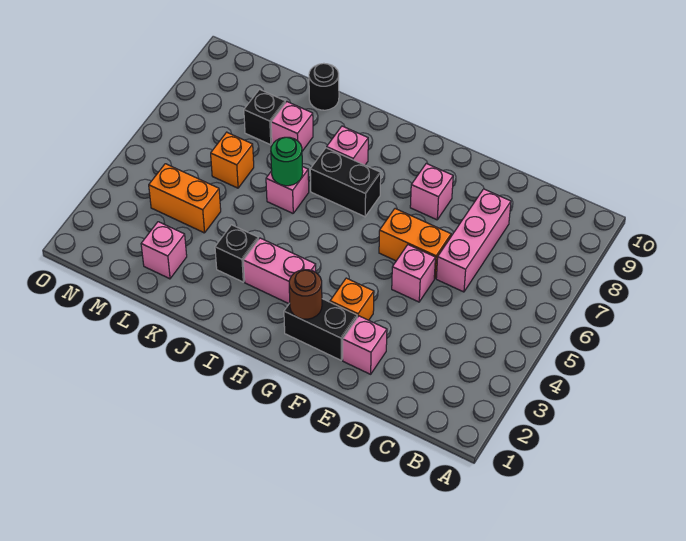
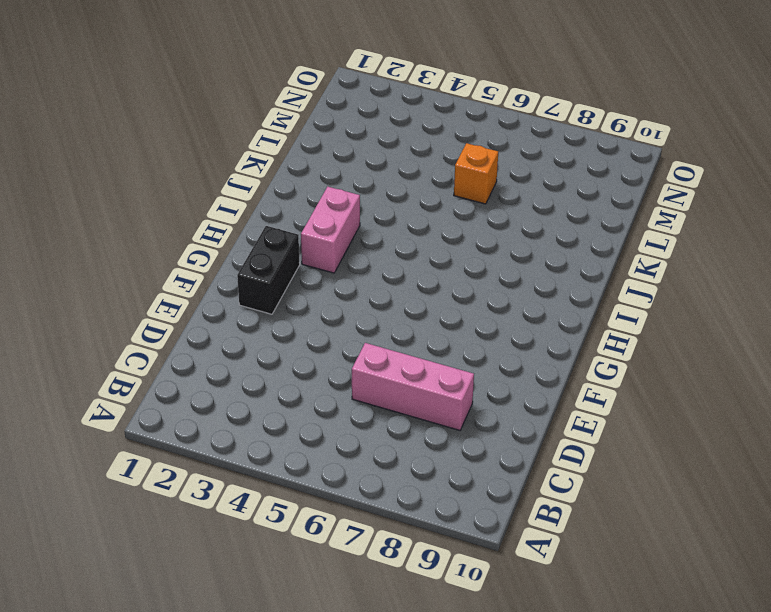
none -> pink brick E2 level 1
none -> pink brick E5 level 1
none -> orange brick E6:F6 level 1

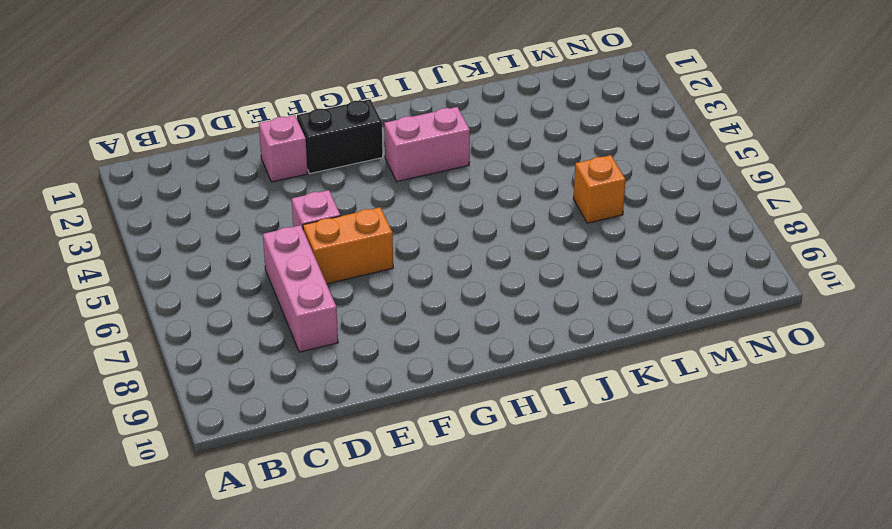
none -> orange brick F3 level 1
none -> pink brick F8 level 1
none -> black brick H7:I7 level 1

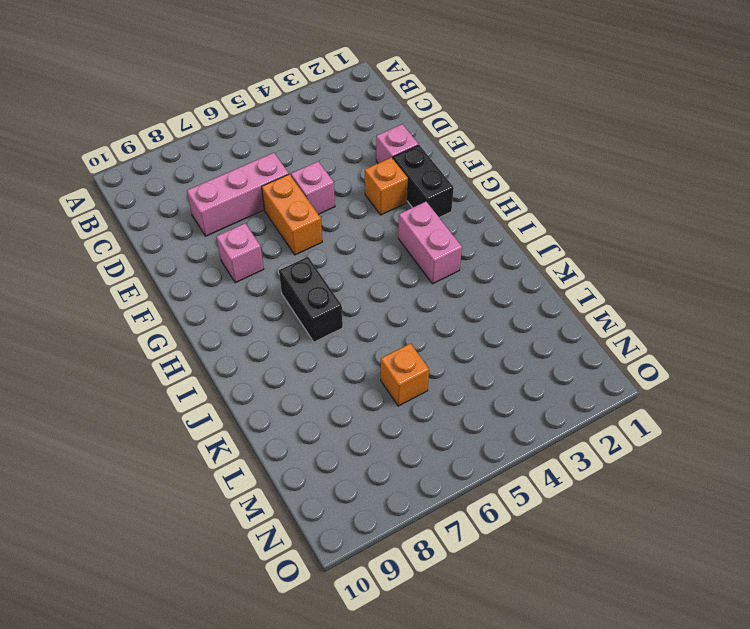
none -> pink brick I8 level 1
none -> black brick J3 level 1
none -> pink brick J6 level 1

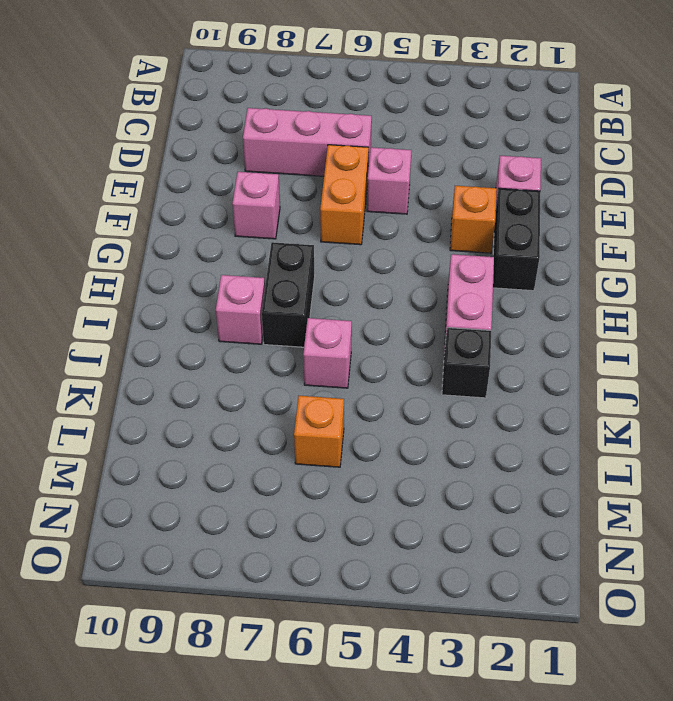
none -> pink brick K8 level 1
none -> black round brick K10 level 1
none -> pink brick L2 level 1

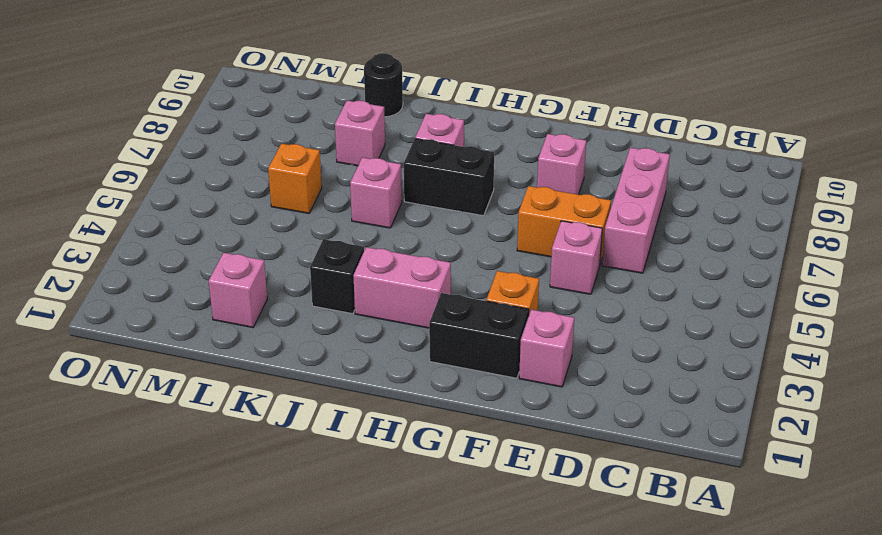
none -> orange brick L4:M4 level 1
none -> black brick L8 level 1
none -> brown round brick G2 level 2

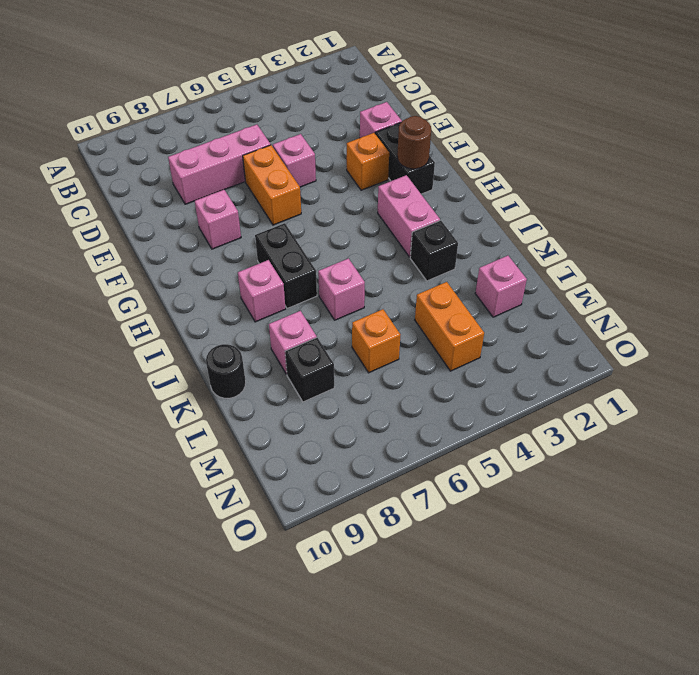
none -> green round brick J6 level 2

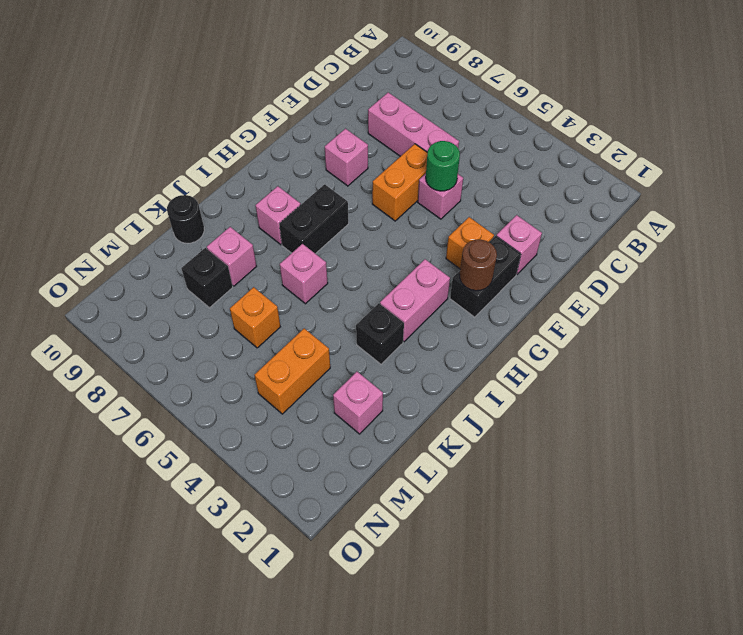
green round brick E5 level 2 -> green round brick J6 level 2

